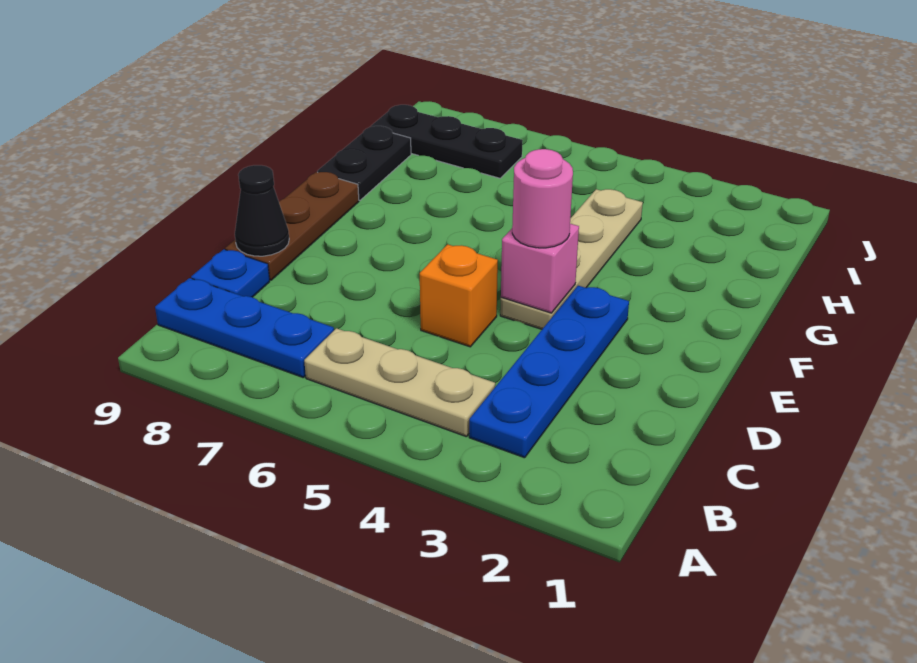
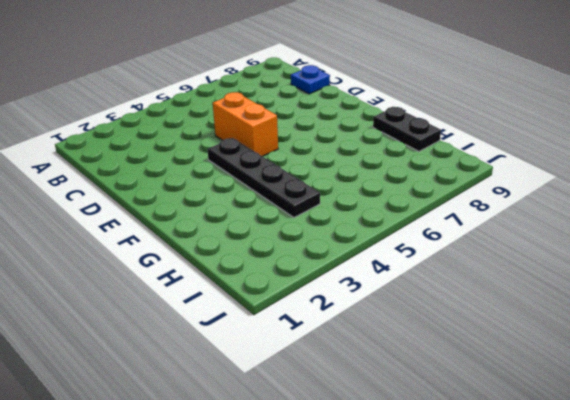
orange brick D5:E5 level 1 -> orange brick D5 level 1
black plate E4:H4 level 1 -> tan plate E4:H4 level 1
none -> blue plate B3:E3 level 1
none -> tan plate B4:B6 level 1
none -> blue plate B7:B9 level 1

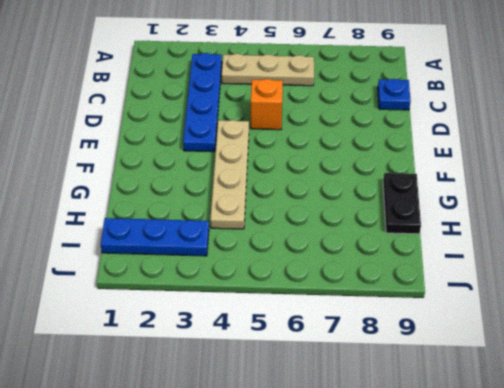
blue plate I1:I3 level 1 -> blue plate B7:B9 level 1
none -> brown plate D9:F9 level 1
none -> black plate I7:I9 level 1
none -> black cone D9 level 2

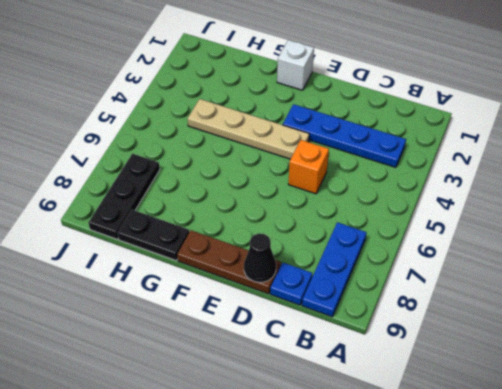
white brick F1 level 1 -> none
none -> tan plate B4:B6 level 1
none -> pink brick E4 level 2
none -> pink round brick E4 level 3

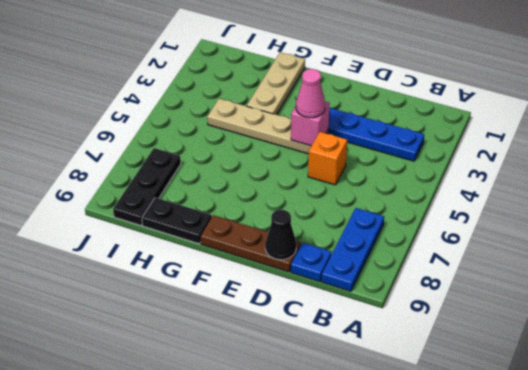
pink cone E4 level 3 -> pink round brick E4 level 3
tan plate G1:G3 level 1 -> tan plate B4:B6 level 1

